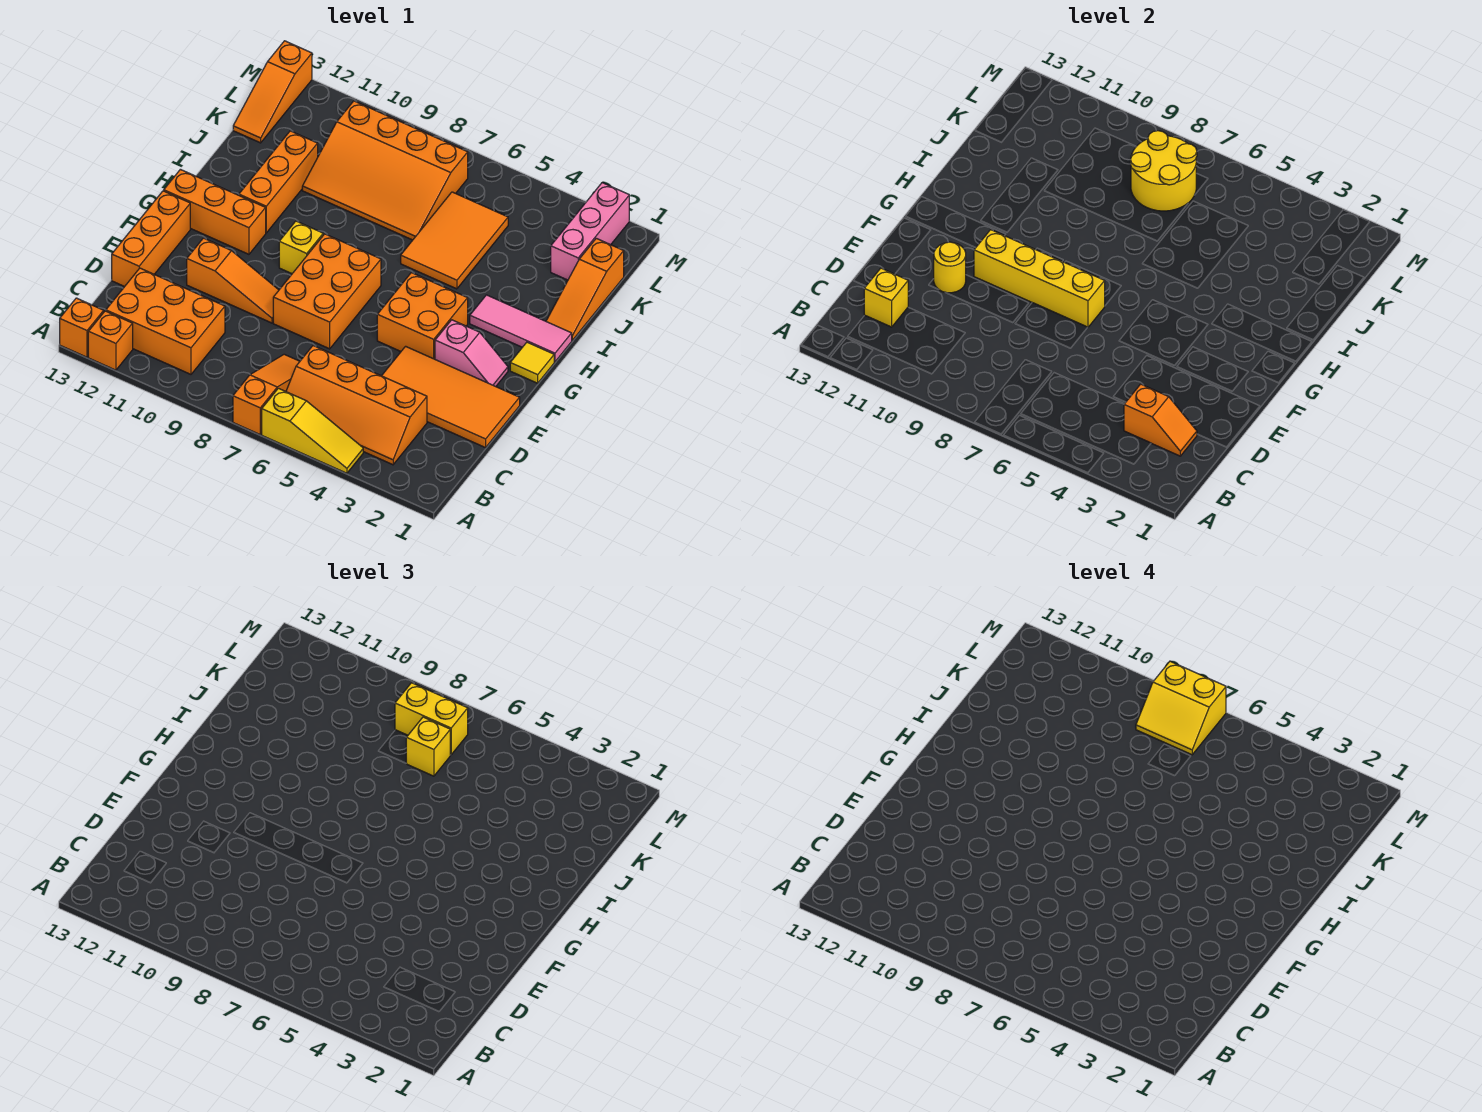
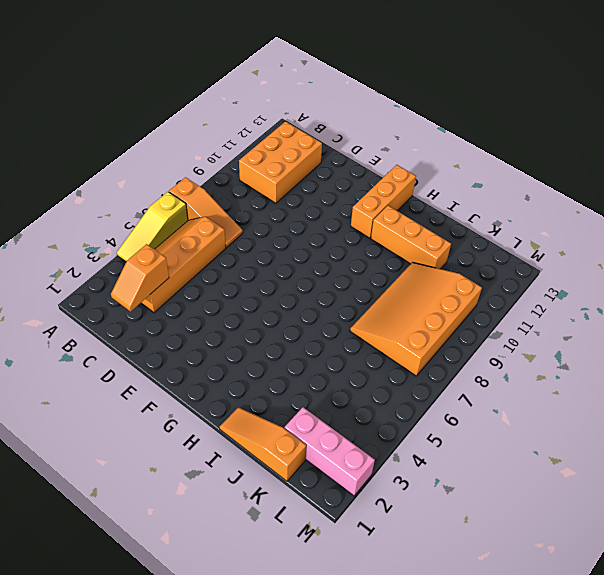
none -> orange brick A12 level 1
none -> orange brick A13 level 1
none -> orange tile D1:E4 level 1
none -> orange brick D13:F13 level 1

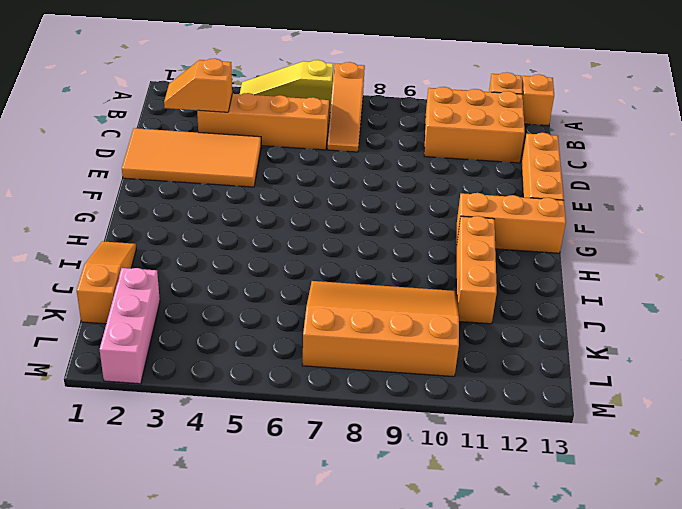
none -> orange brick E7:G8 level 1
none -> orange slope E9:E11 level 1 top 11
none -> pink slope F2:F3 level 1 top 3
none -> orange brick F4:G5 level 1

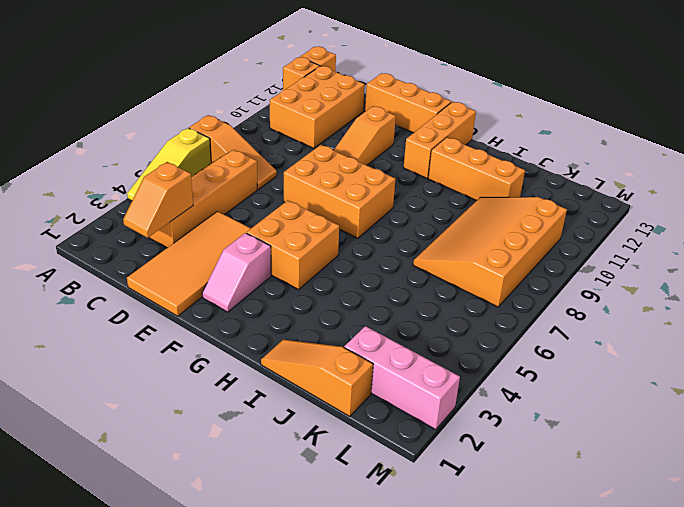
none -> yellow tile G1 level 1
none -> yellow brick G9 level 1
none -> pink tile H1:H3 level 1
none -> orange tile I5:K6 level 1

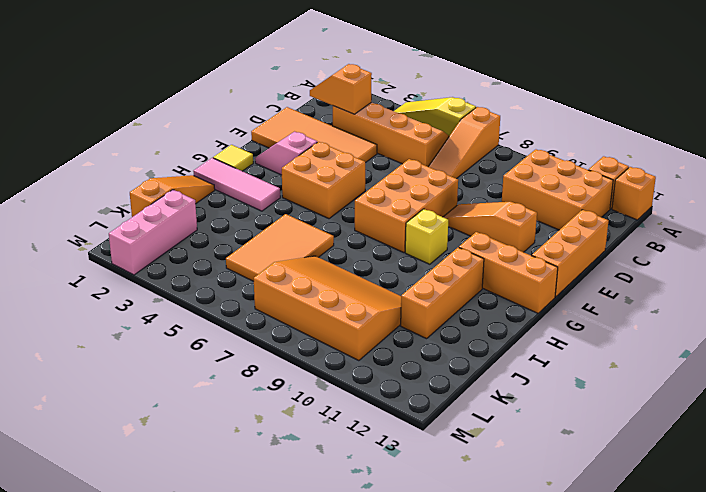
none -> orange slope K13:M13 level 1 top M
none -> yellow brick C12 level 2
none -> yellow round brick E11 level 2
none -> yellow brick F7:F10 level 2

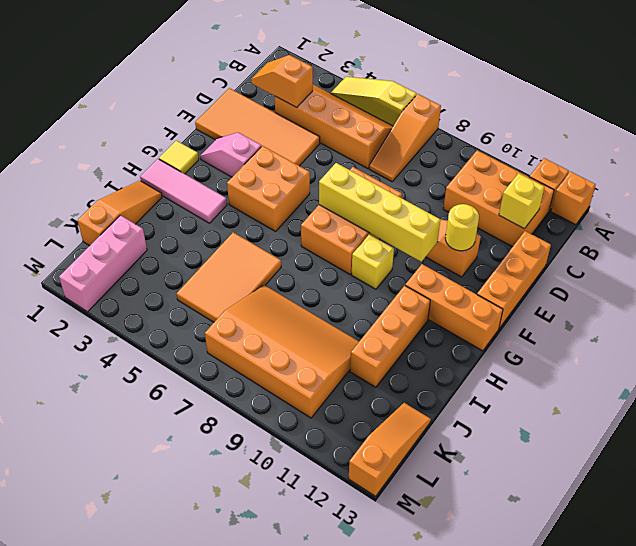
none -> yellow round brick K7:L8 level 2
none -> yellow brick K7 level 3
none -> yellow brick L7:L8 level 3
none -> yellow slope L7:M8 level 4 top M

